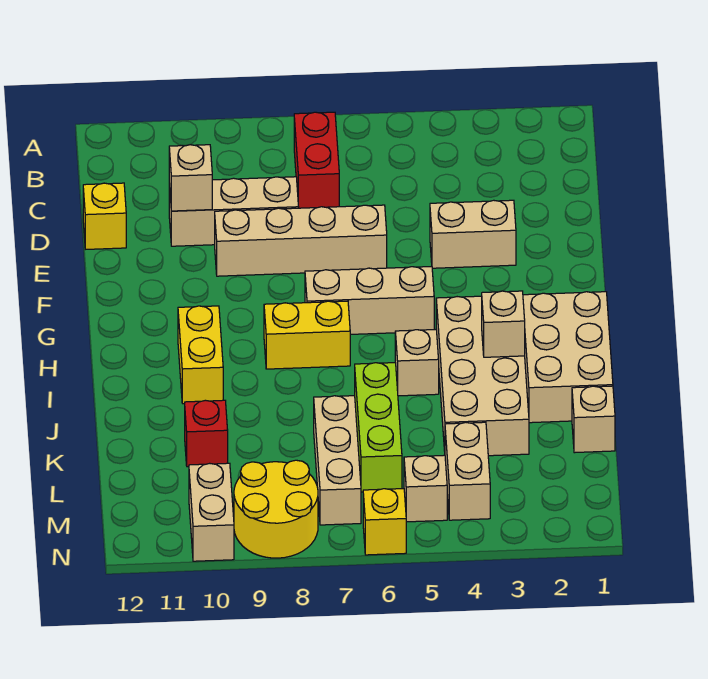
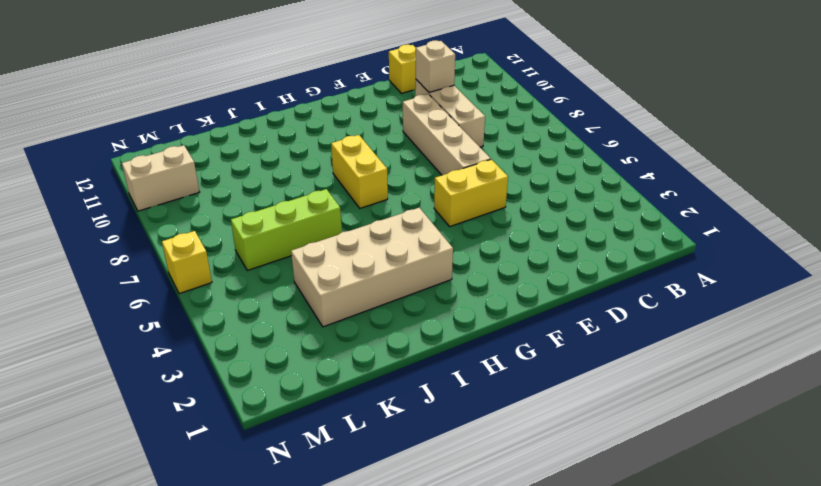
yellow brick E5:F5 level 1 -> yellow brick H10:I10 level 1
none -> red brick B7:C7 level 1
none -> tan brick E3:E4 level 1
none -> tan brick G5:G7 level 1

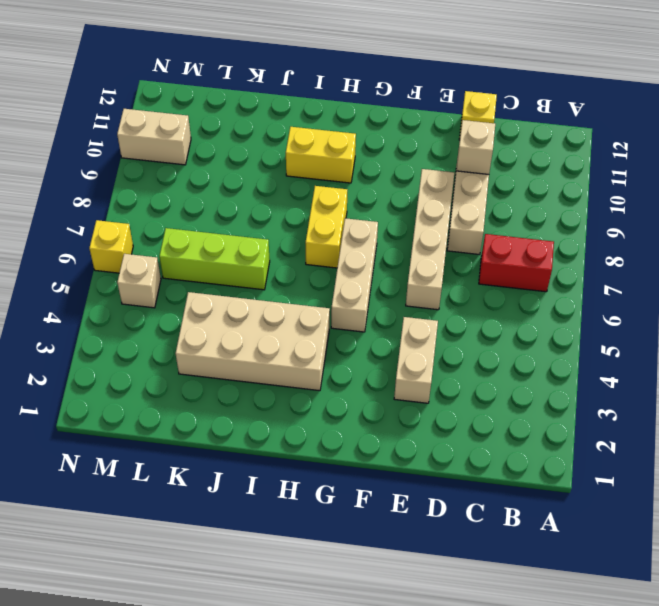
none -> tan brick H1:J2 level 1
none -> tan brick I5 level 1
none -> tan brick K1 level 1

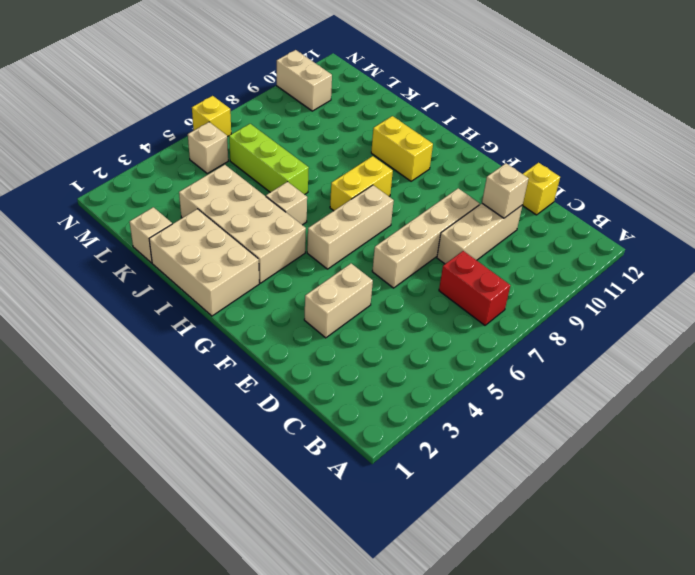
none -> tan brick K7:M7 level 1
none -> red brick K10 level 1
none -> tan brick L4:M4 level 1

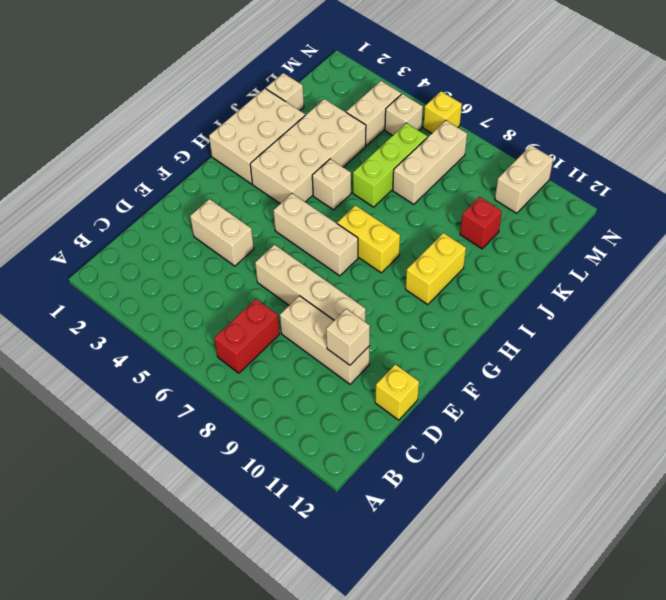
none -> yellow round brick M8:N9 level 1
none -> tan brick I3 level 2

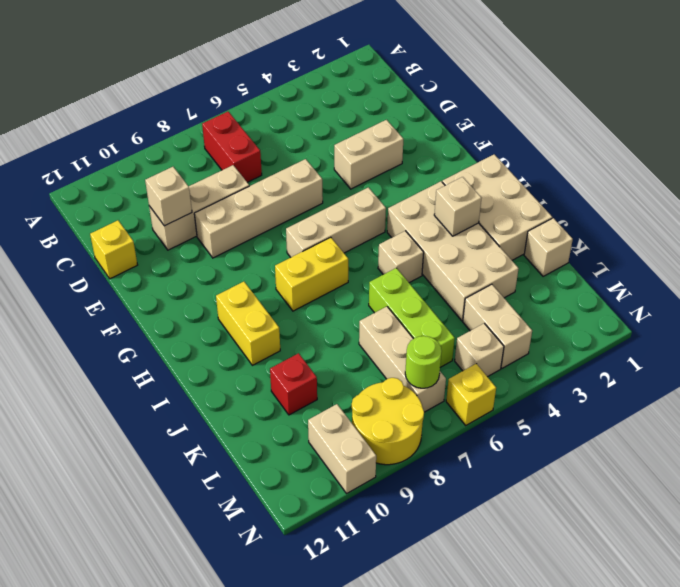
lime round brick M7 level 2 -> none

